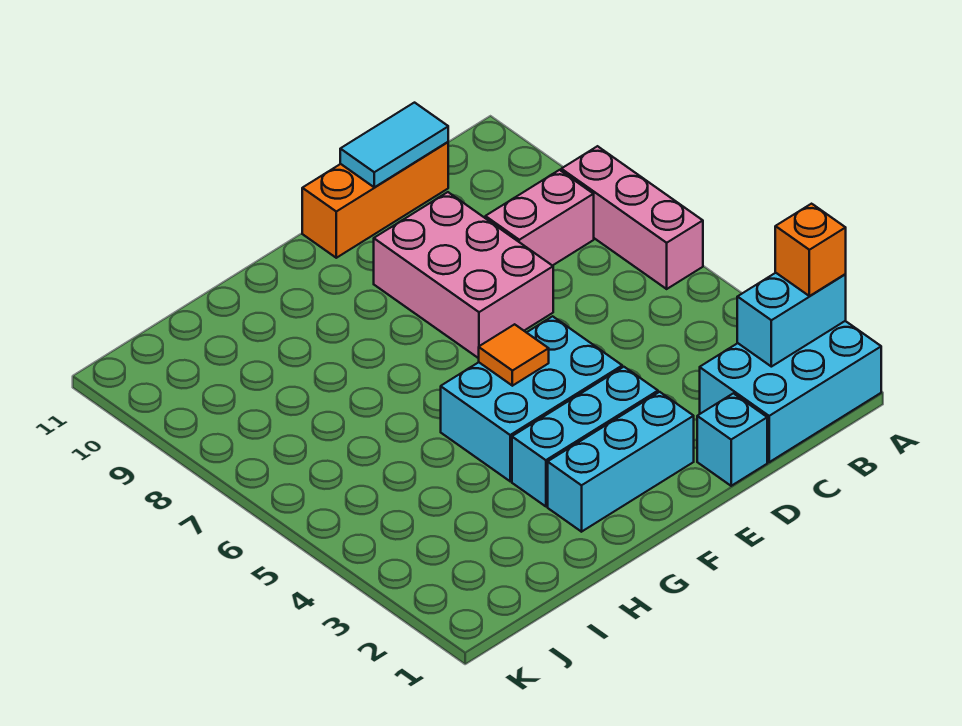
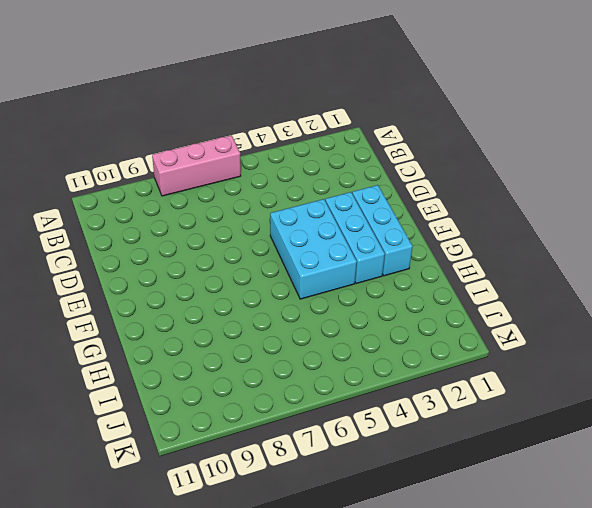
none -> cyan brick A1:C2 level 1
none -> pink brick B8:C8 level 1
none -> orange brick C11:E11 level 1

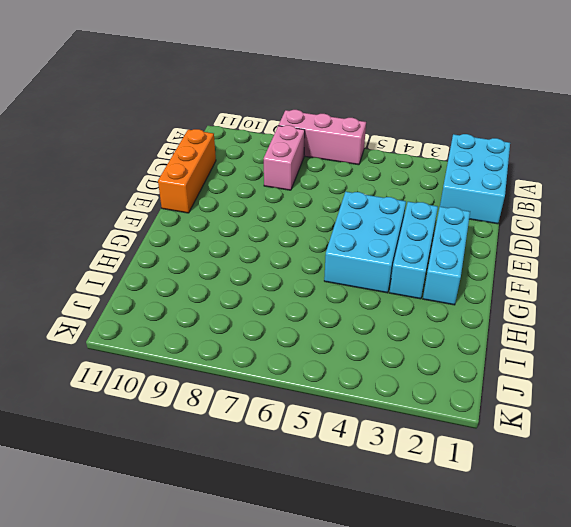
none -> cyan brick D1 level 1
none -> pink brick D7:E9 level 1
none -> cyan brick A2:B2 level 2

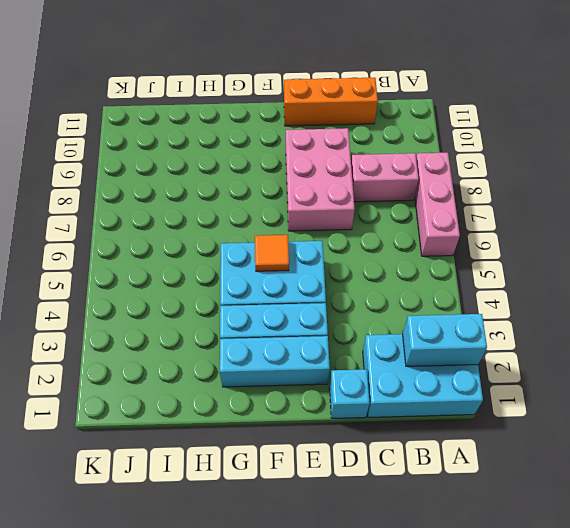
none -> cyan tile C11:D11 level 2
none -> orange brick A2 level 3

